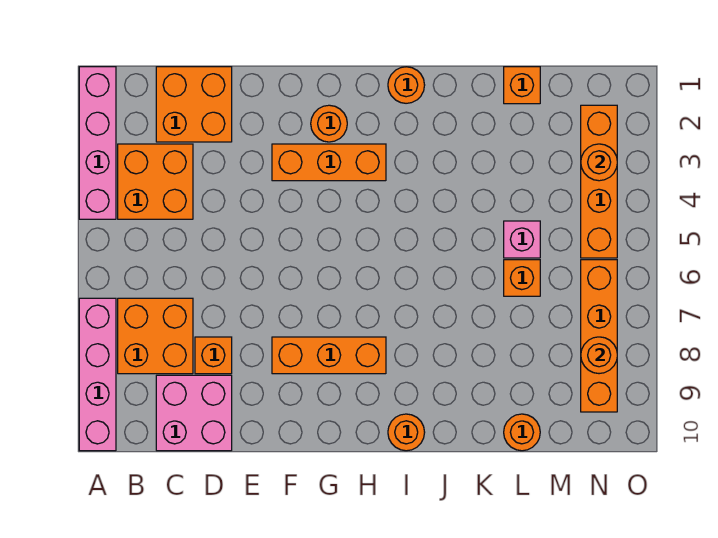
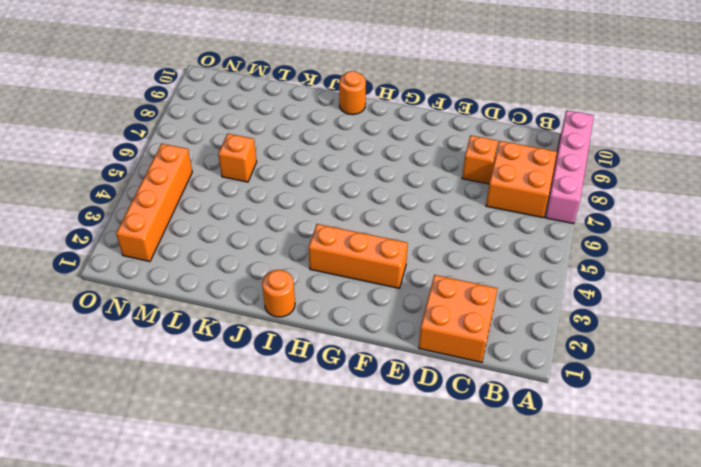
none -> pink brick A1:A4 level 1
none -> orange brick B3:C4 level 1
none -> pink brick C9:D10 level 1

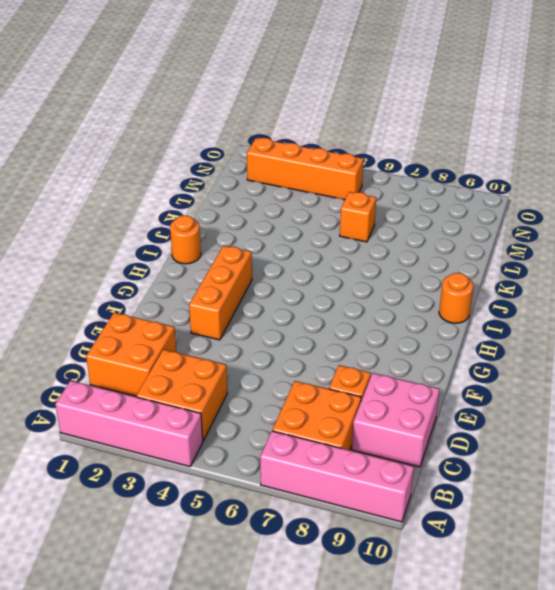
none -> orange brick F8:H8 level 1
none -> orange round brick G2 level 1
none -> orange brick L1 level 1

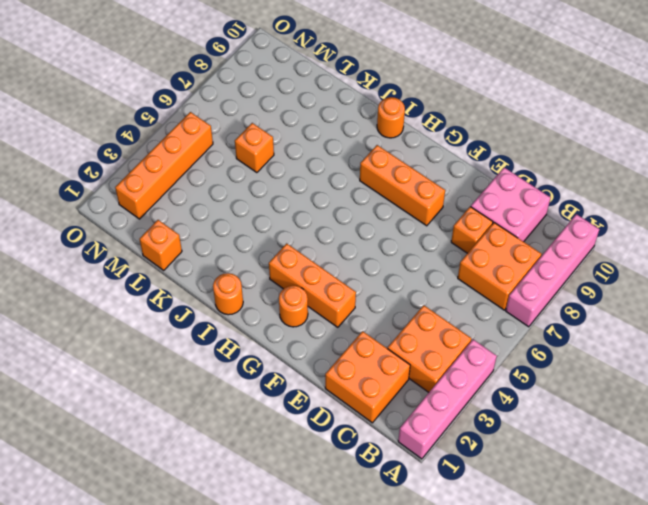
none -> pink brick L5 level 1
none -> orange round brick L10 level 1
none -> orange brick N6:N9 level 1

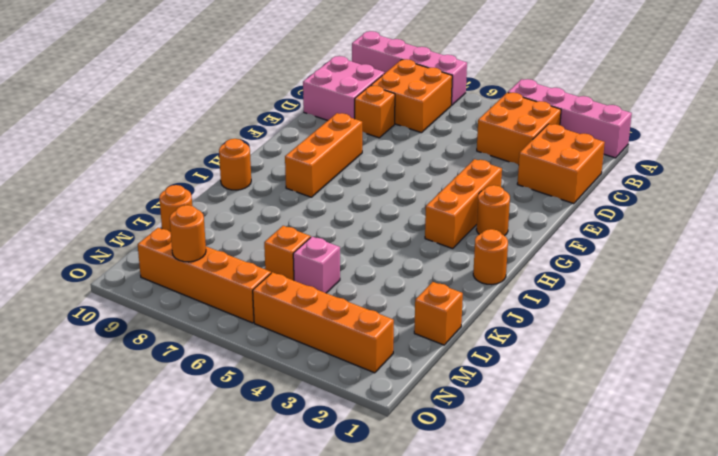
none -> orange round brick N3 level 2

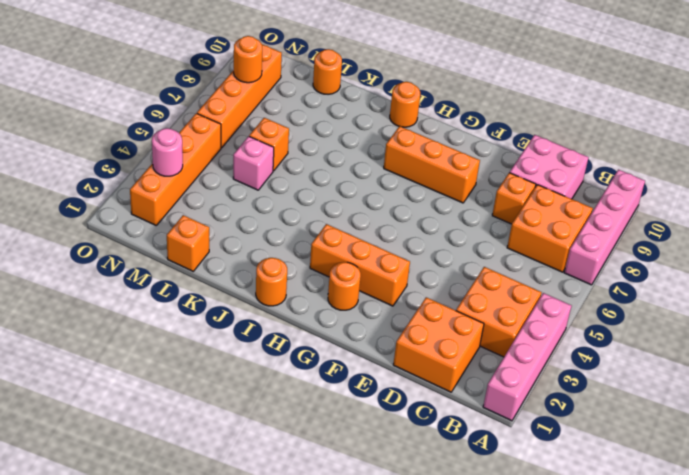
pink round brick N3 level 2 -> orange round brick N3 level 2

